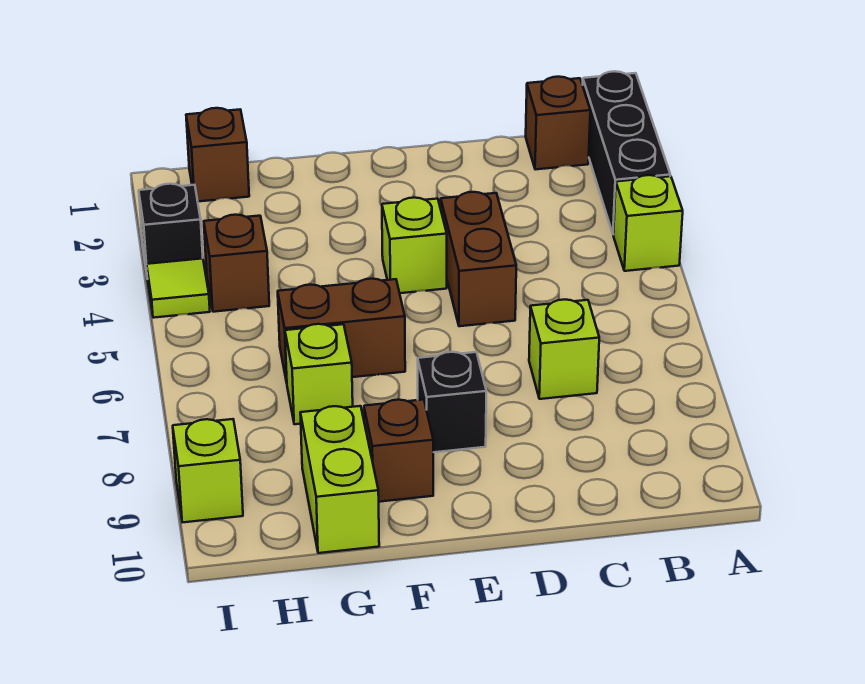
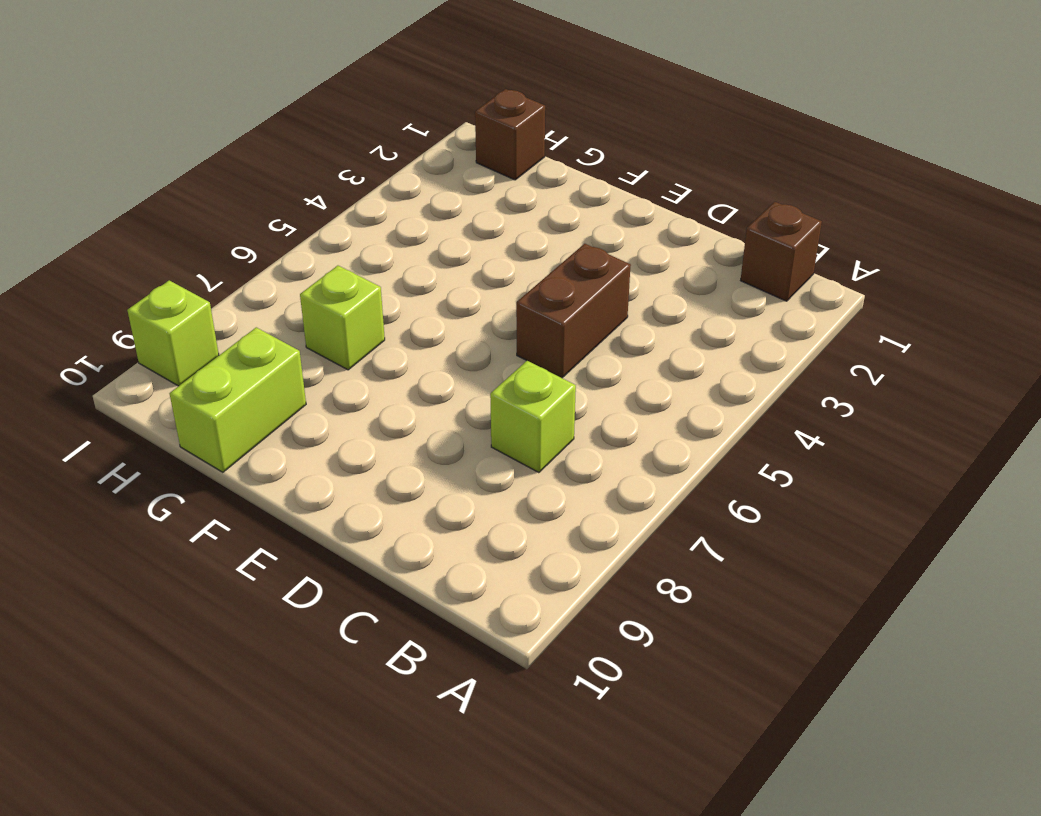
none -> black brick A1:A3 level 1
none -> lime brick A4 level 1
none -> lime brick E4 level 1

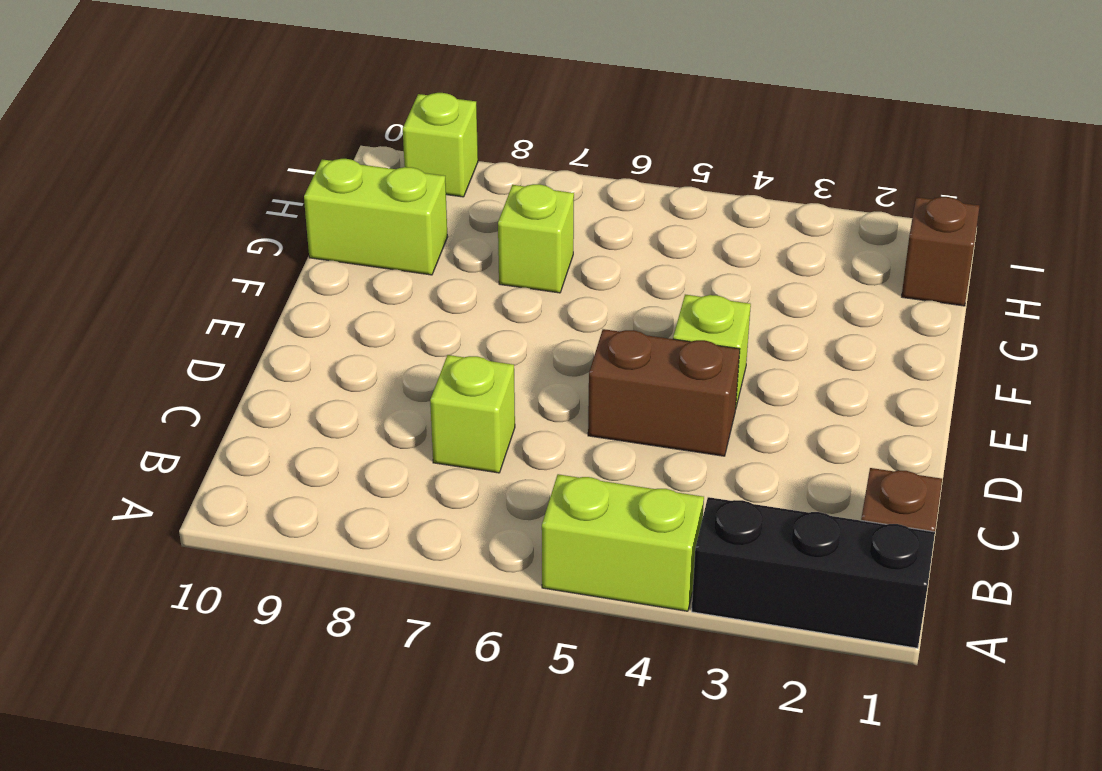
lime brick A4:A5 level 1 -> lime brick A4 level 1
none -> black brick E8 level 1
none -> brown brick F6:G6 level 1
none -> brown brick F9 level 1

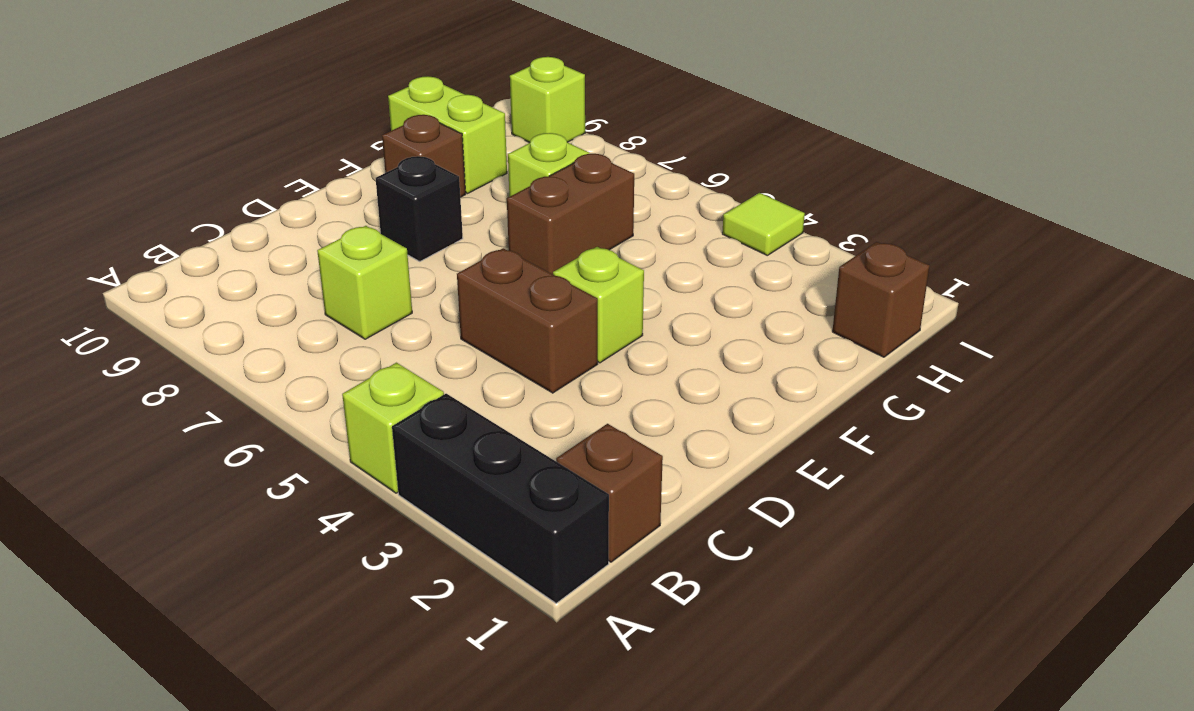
none -> brown brick H4 level 1
none -> black brick I3 level 1

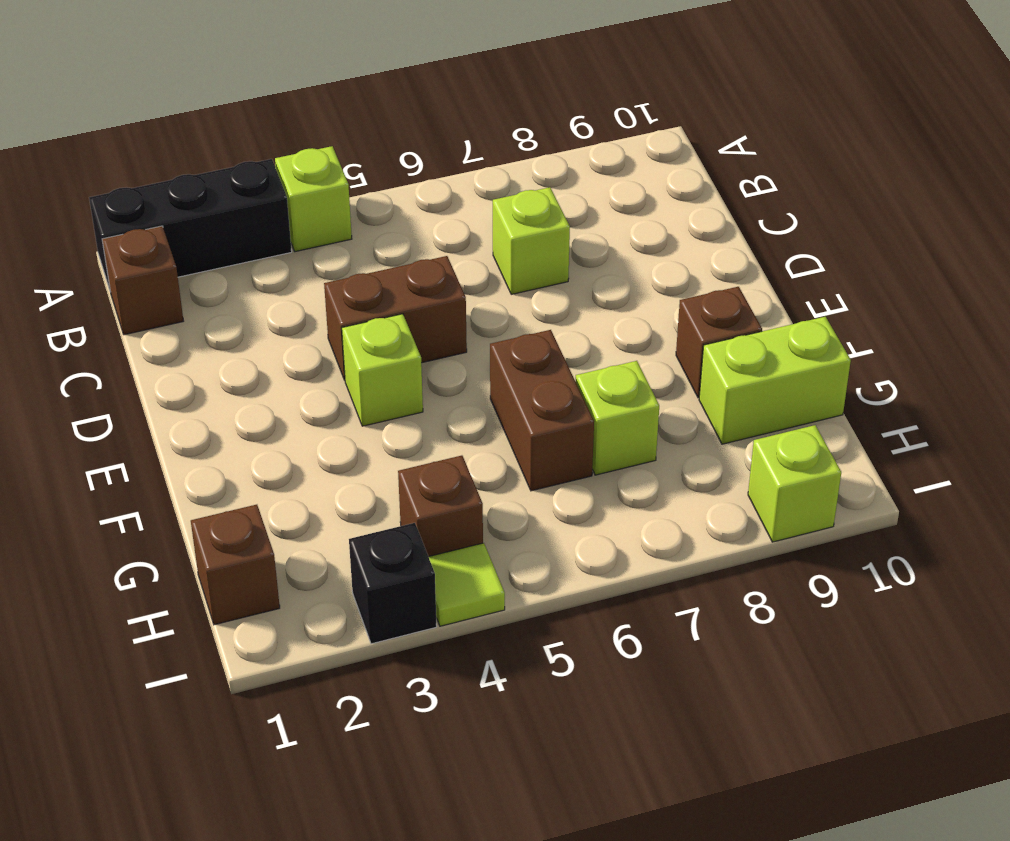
none -> black brick E8 level 1

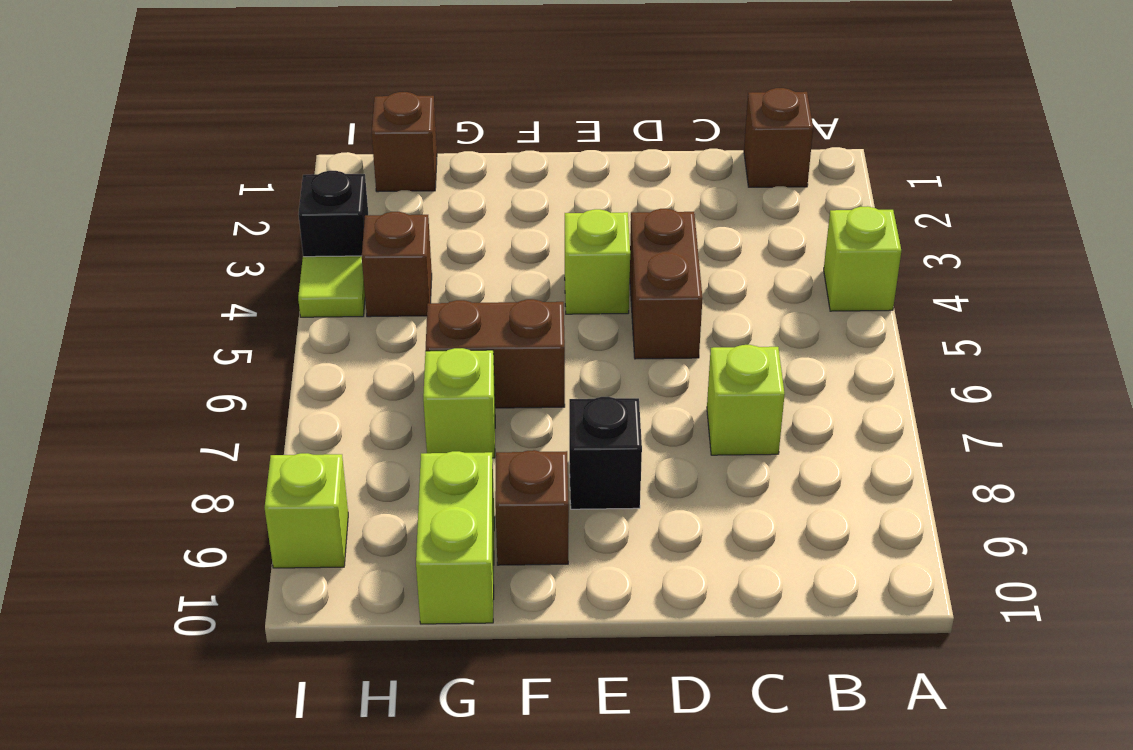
none -> black brick A1:A3 level 1

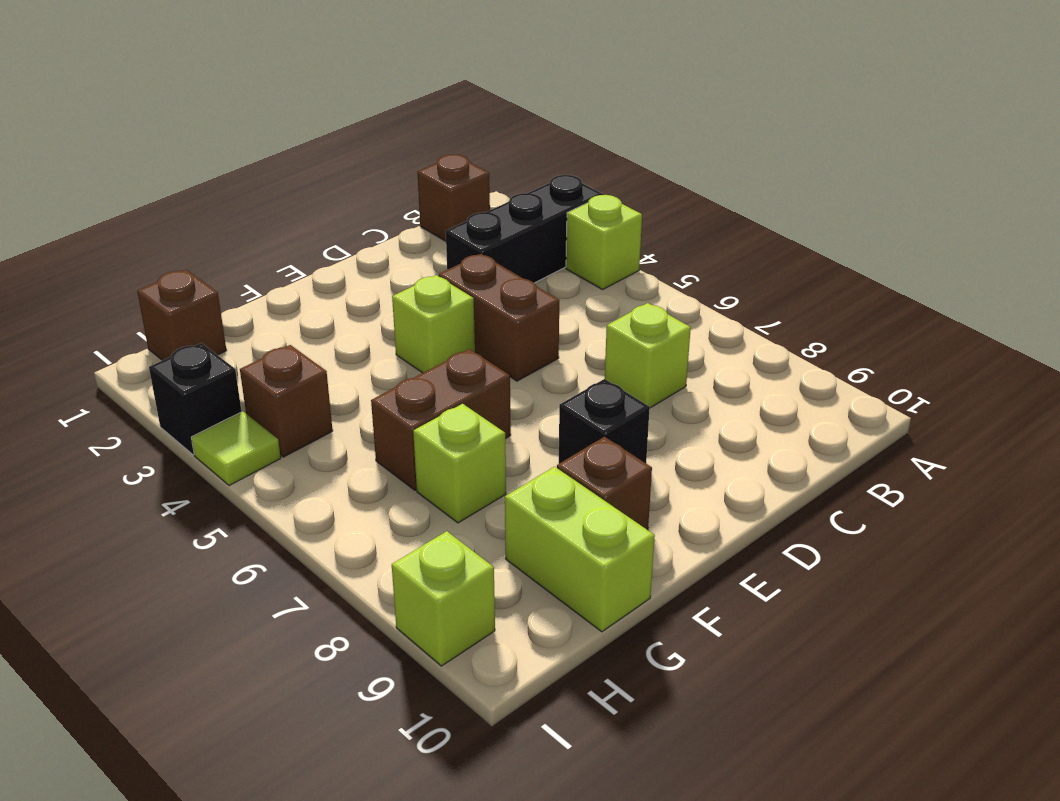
black brick A3:C3 level 1 -> black brick A1:A3 level 1

